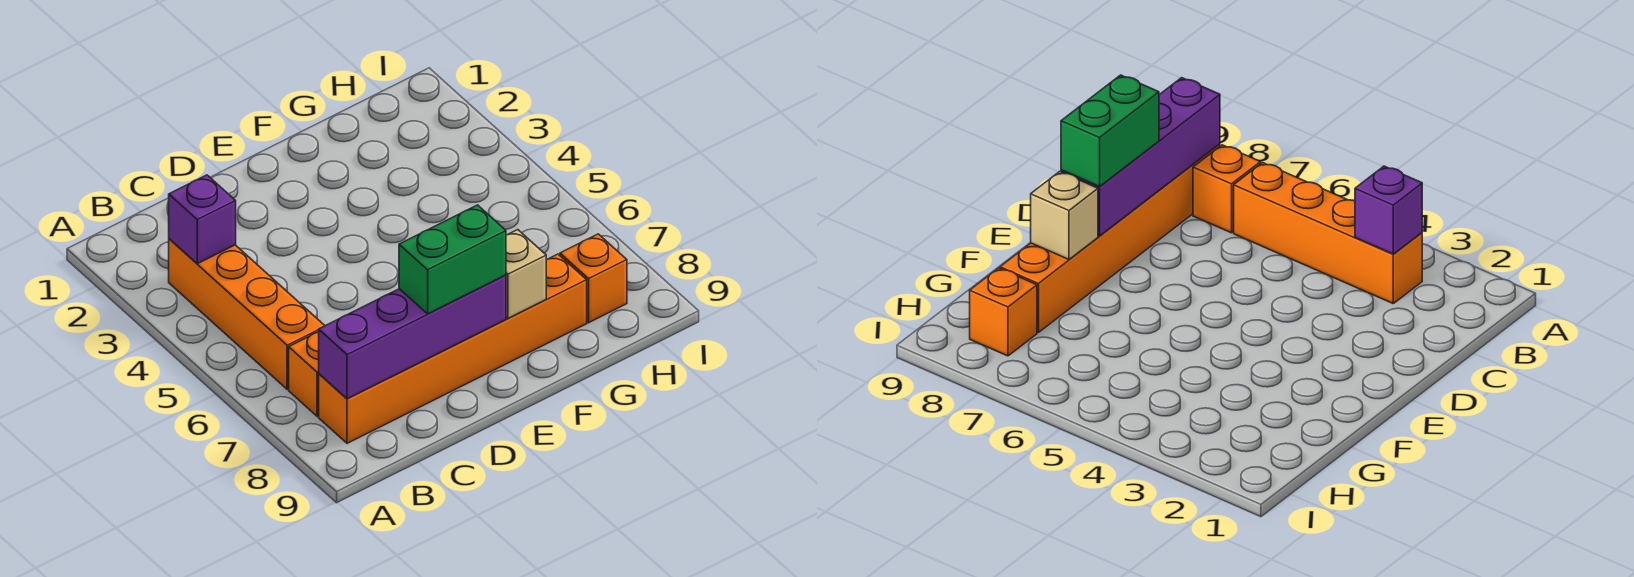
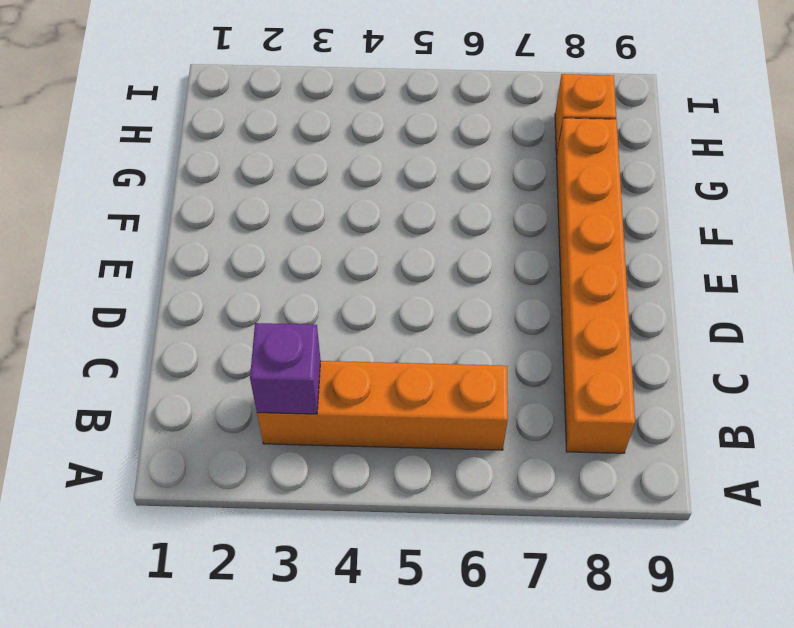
none -> orange brick B7 level 1
none -> purple brick B8:E8 level 2

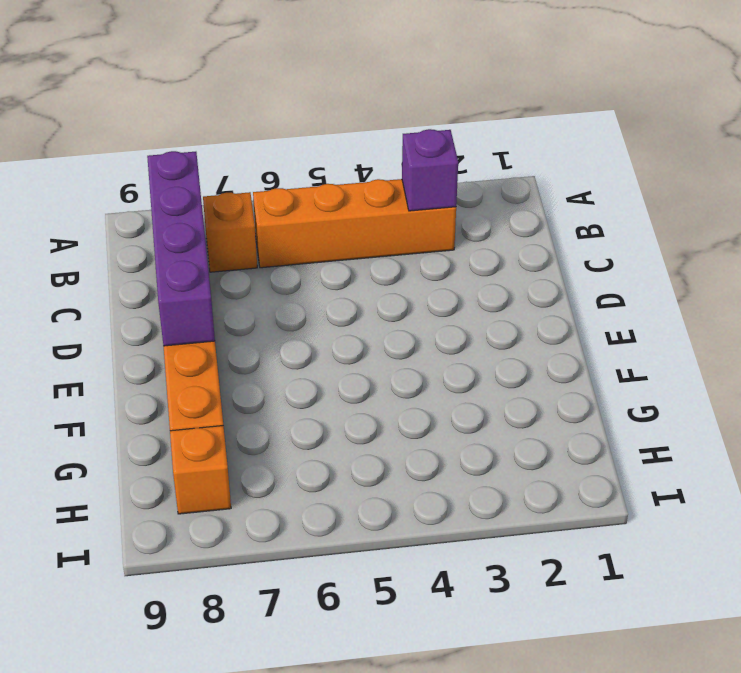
none -> tan brick F8 level 2
none -> green brick D8:E8 level 3

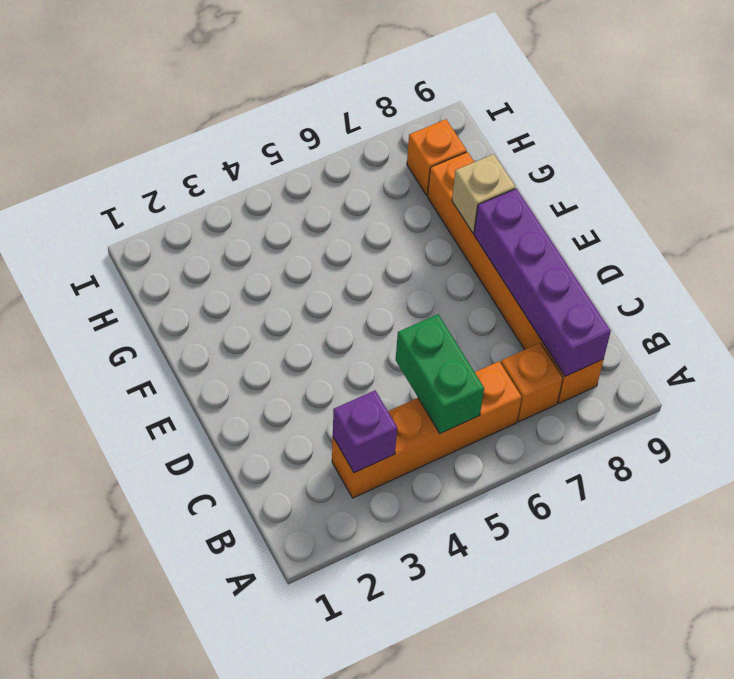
green brick B5:C5 level 2 -> green brick D8:E8 level 3

